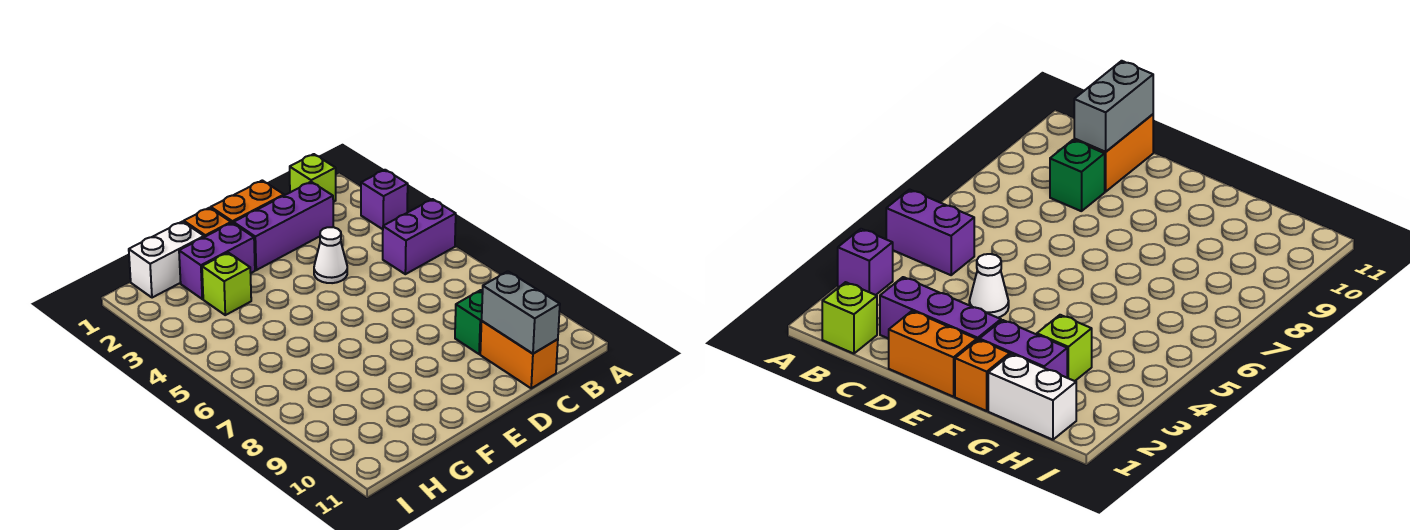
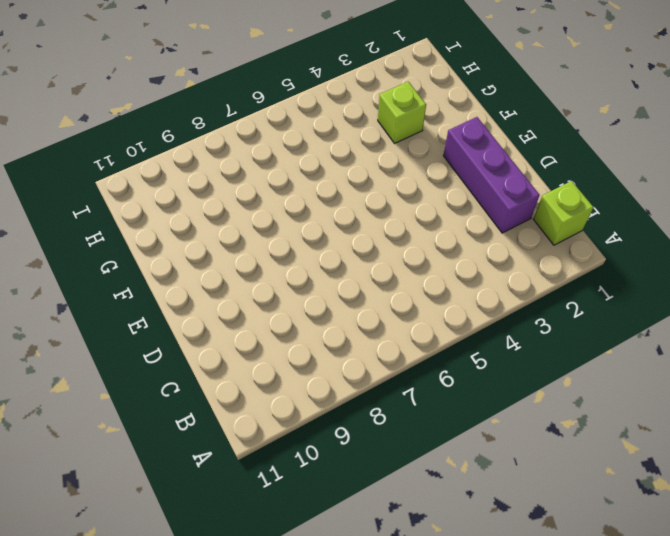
none -> purple brick A3 level 1
none -> purple brick A5:B5 level 1
none -> green brick C9 level 1

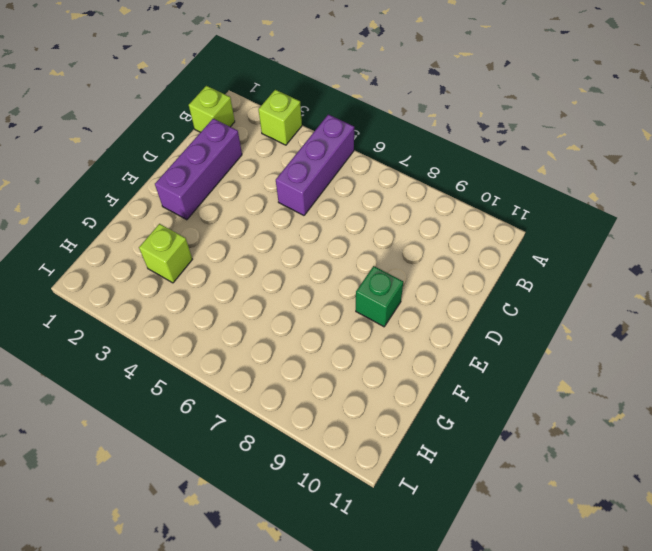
lime brick A3 level 1 -> purple brick A3 level 1
purple brick A5:C5 level 1 -> purple brick A5:B5 level 1
green brick E9 level 1 -> green brick C9 level 1
none -> orange brick C10:C11 level 1
none -> orange brick D1:E1 level 1
none -> white cone D4 level 1

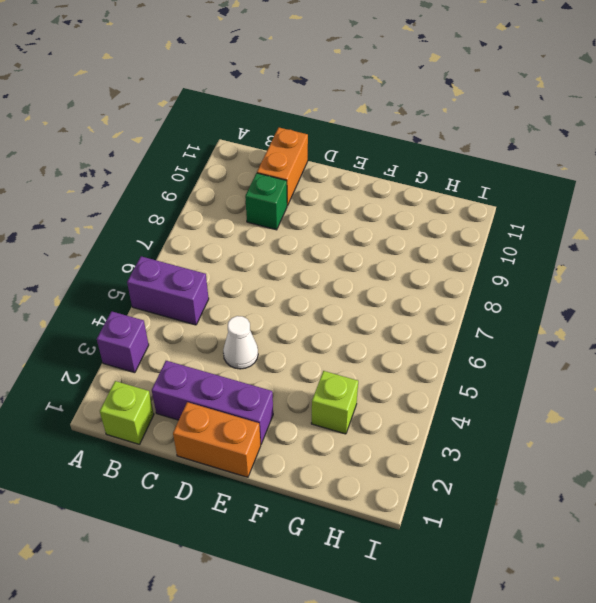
none -> orange brick F1 level 1
none -> purple brick F2:G2 level 1
none -> white brick G1:H1 level 1

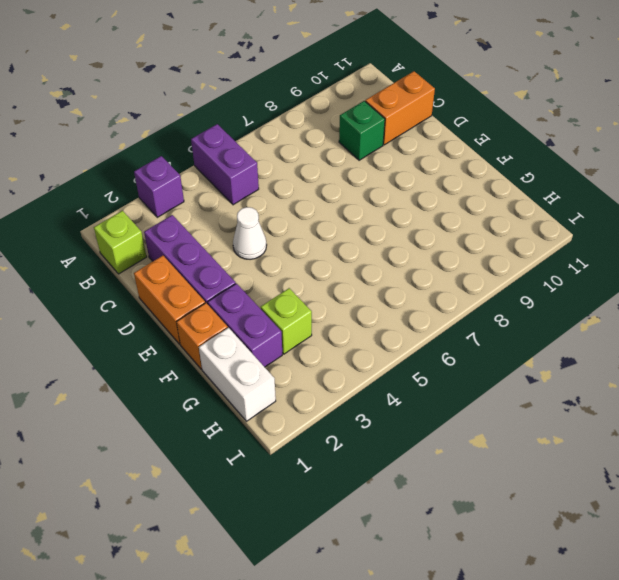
none -> grey brick C10:C11 level 2

